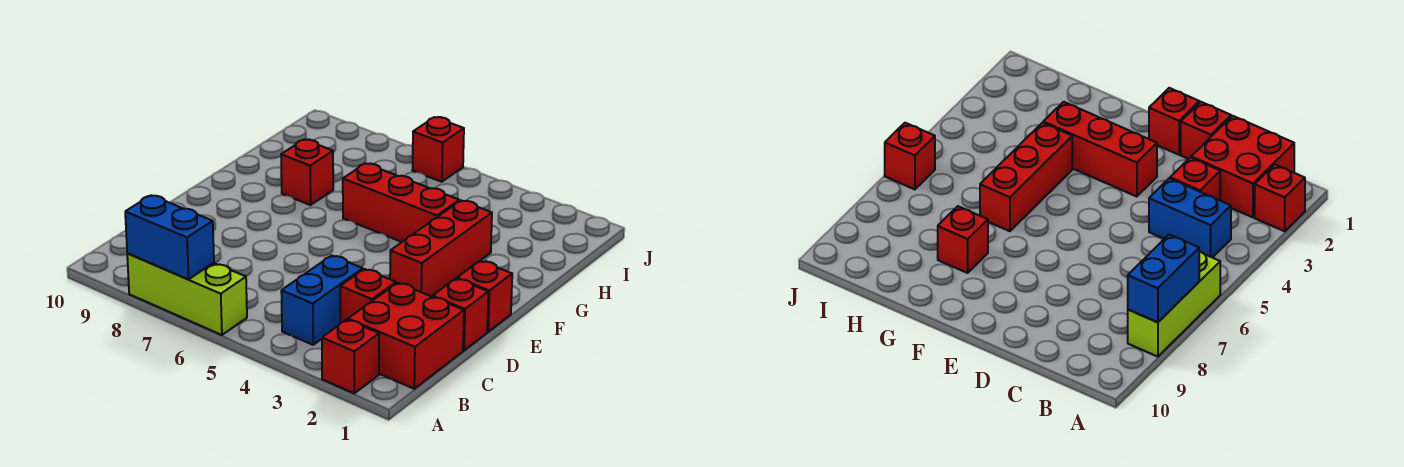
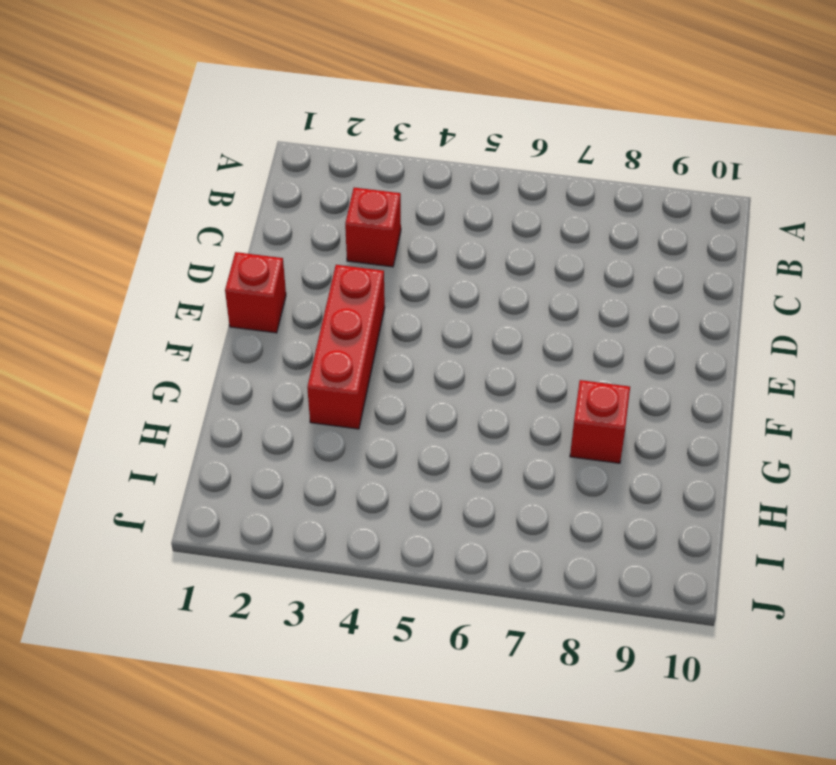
none -> red brick A2 level 1
none -> lime brick A6:A8 level 1
none -> red brick B1:C2 level 1

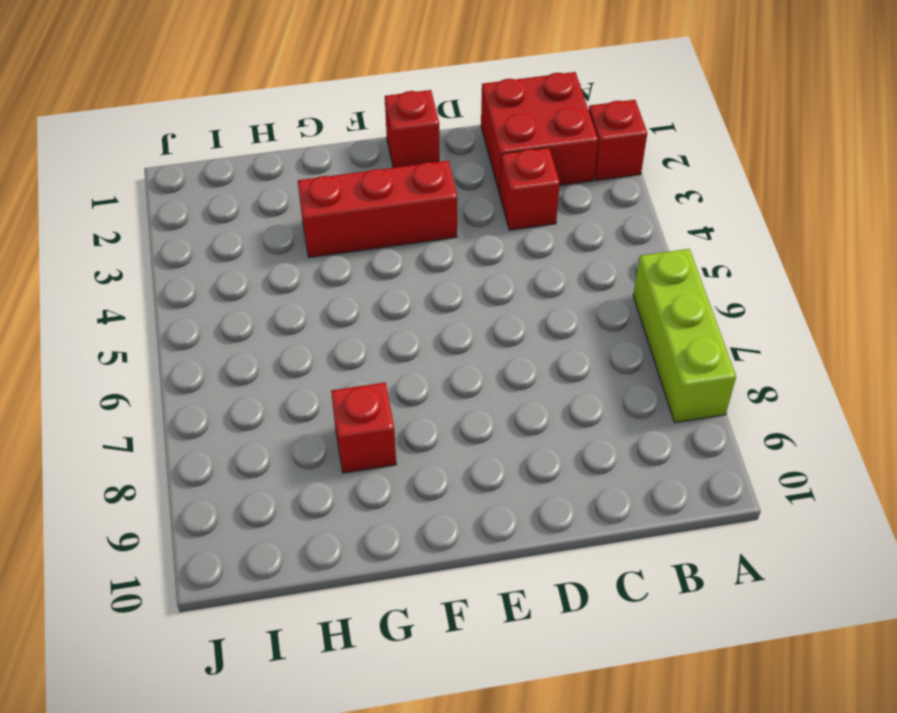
none -> blue brick B4:C4 level 1
none -> red brick D1 level 1
none -> red brick G4:G6 level 1

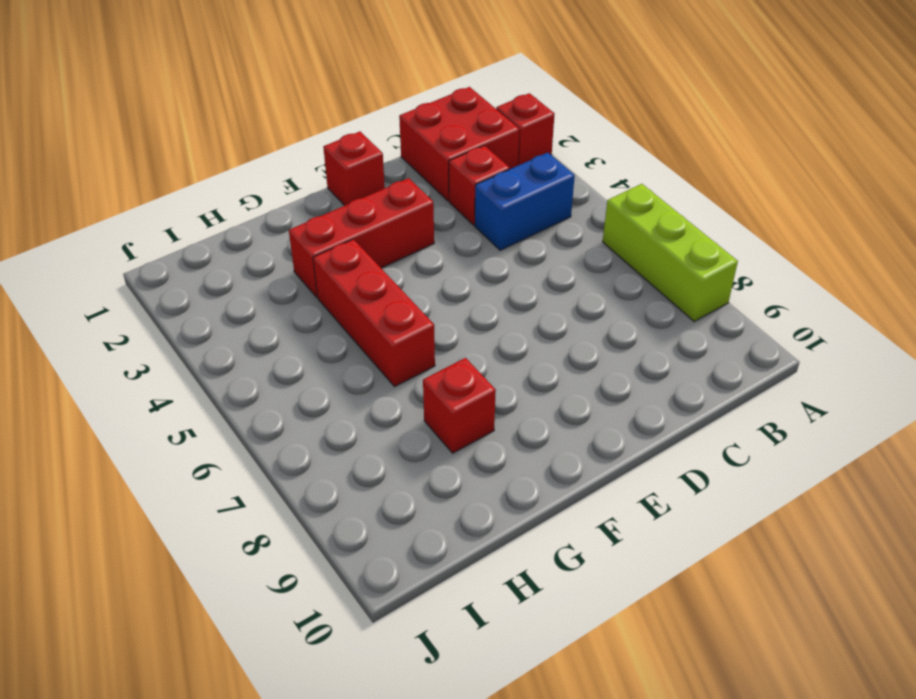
none -> red brick D1 level 1
none -> red brick J6 level 1
none -> blue brick A7:A8 level 2

